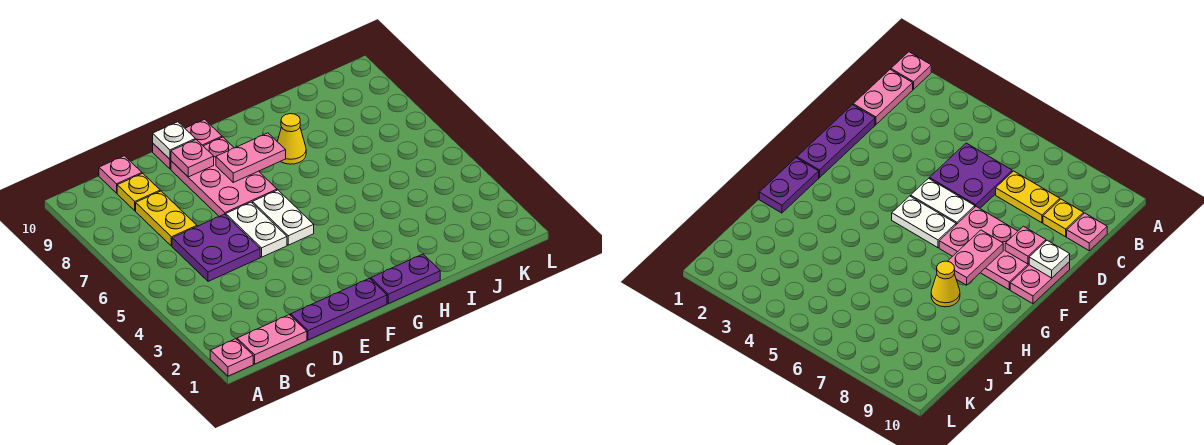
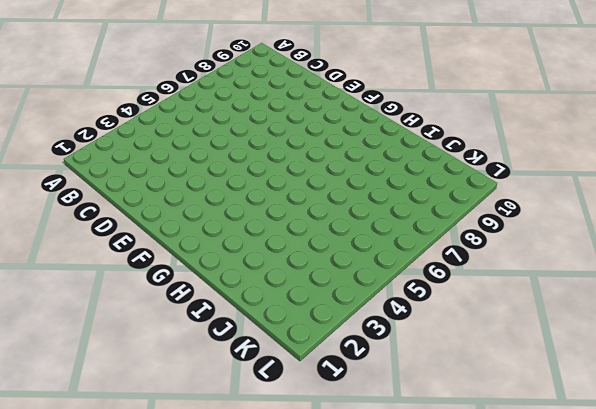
none -> pink plate A1 level 1
none -> pink plate B1:C1 level 1
none -> purple plate C5:D6 level 1

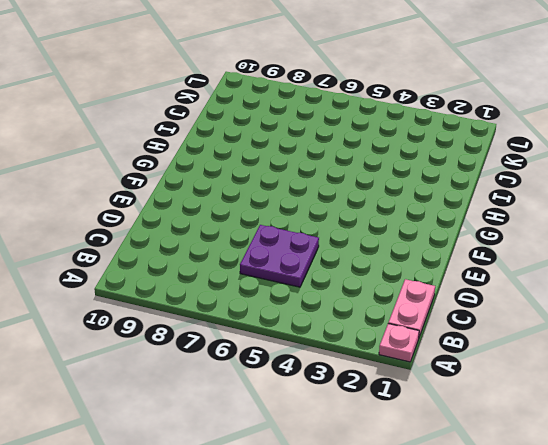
none -> yellow plate C7:C8 level 1
none -> yellow plate C9 level 1
none -> pink plate C10 level 1

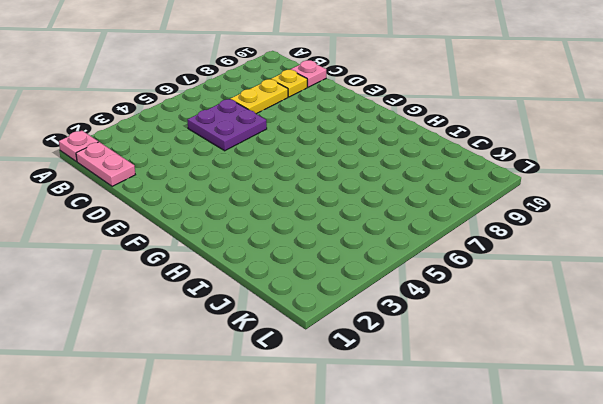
none -> purple plate D1:F1 level 1
none -> white plate E5:E6 level 1
none -> pink plate E7:F9 level 1

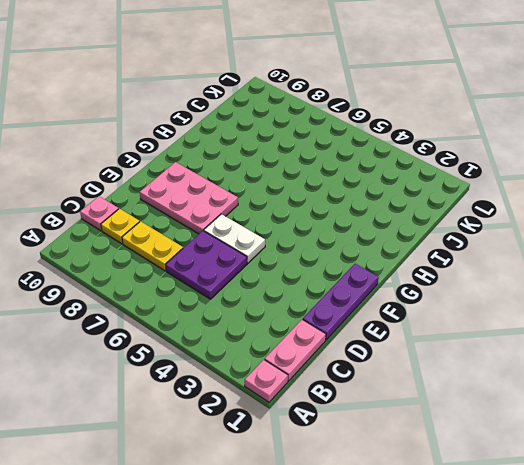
none -> pink plate E10:F10 level 1
none -> white plate F5:F6 level 1
none -> purple plate G1:H1 level 1

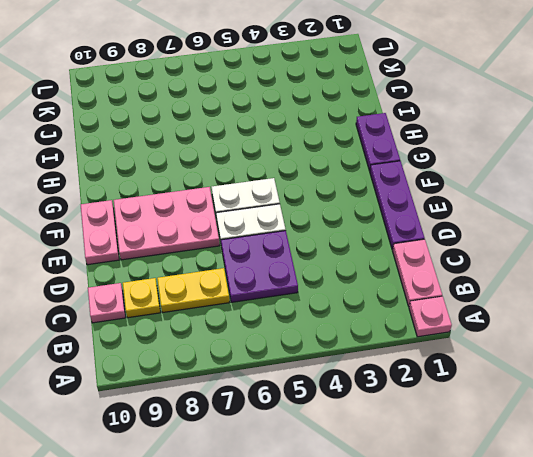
none -> yellow cone H8 level 1
none -> pink plate E9 level 2
none -> white plate E10 level 2

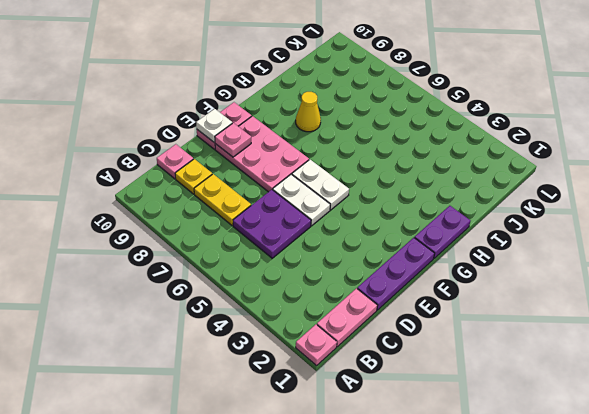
none -> pink plate F8:G8 level 2

